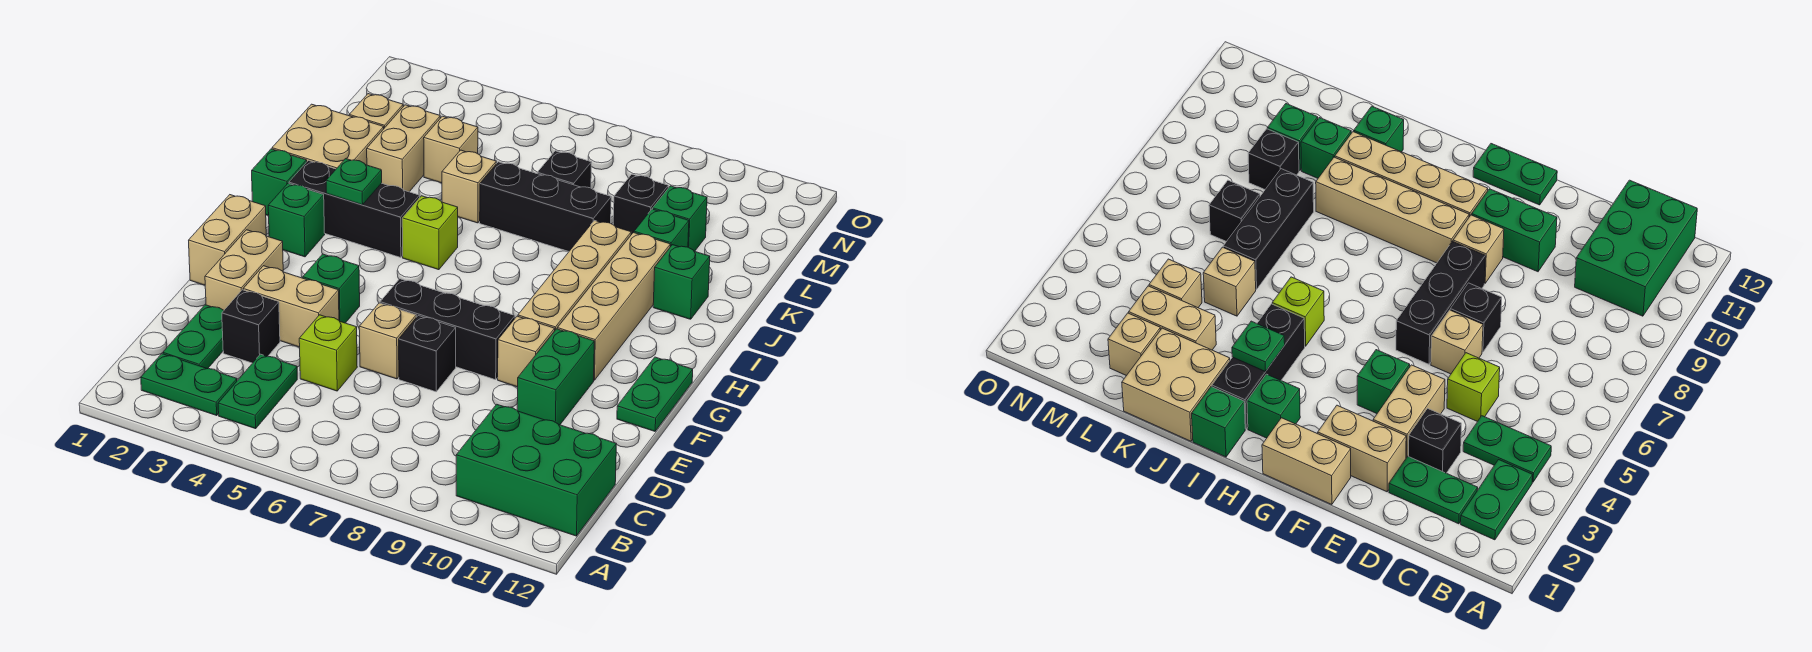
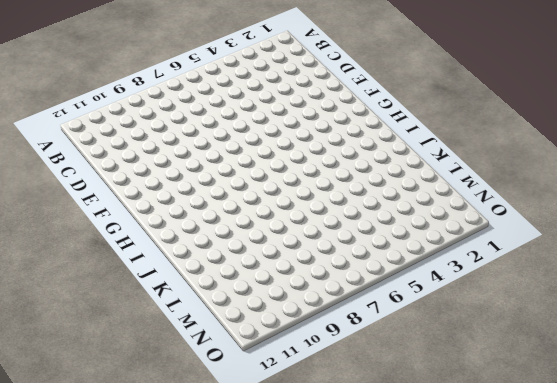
none -> green plate B2:B3 level 1
none -> green plate B4:C4 level 1
none -> green brick B10:C12 level 1
none -> green plate C2:D2 level 1

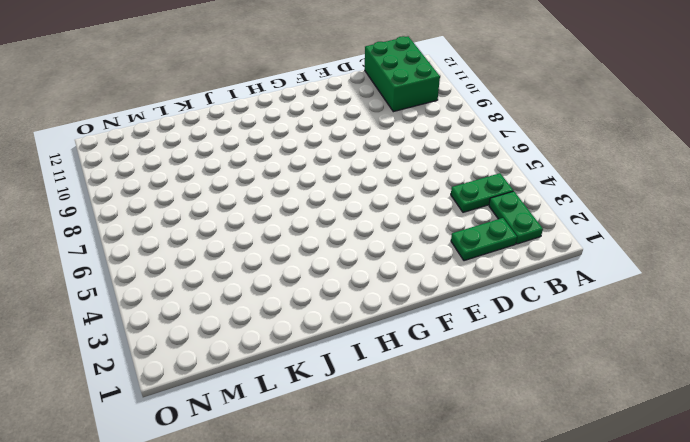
none -> black brick D3 level 1
none -> lime brick D5 level 1
none -> tan brick E2:F2 level 1
none -> tan brick E3:E4 level 1

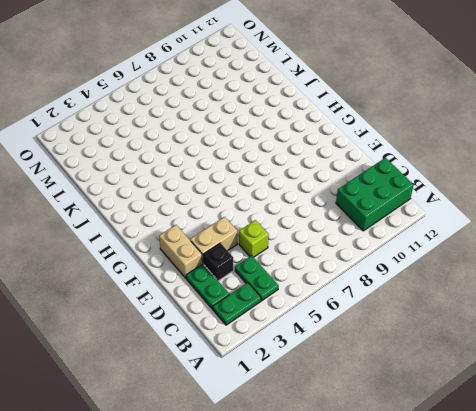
none -> tan brick E6 level 1
none -> black brick E7 level 1
none -> green brick E10:F10 level 1
none -> tan brick F1:G1 level 1

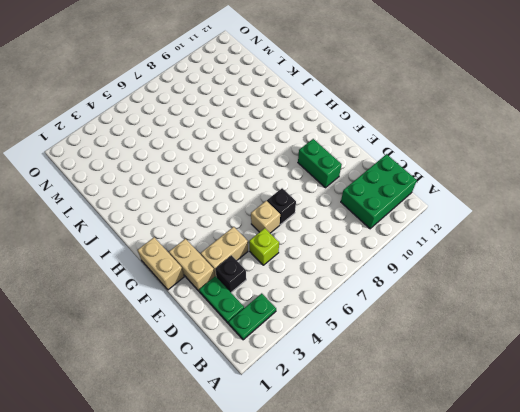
none -> green plate B4:C4 level 1
none -> green brick F4 level 1
none -> black brick F6:F8 level 1
none -> tan brick F9 level 1

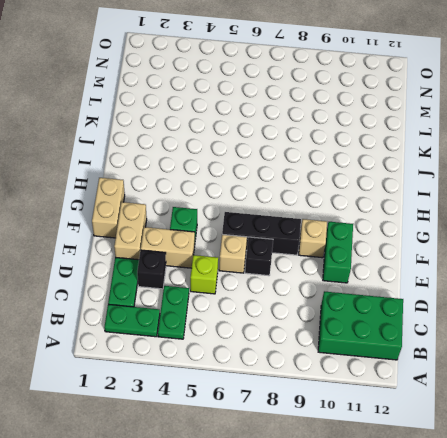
none -> green plate F12:G12 level 1
none -> tan brick G9:J9 level 1
none -> tan brick G10:J10 level 1
none -> green brick H2 level 1

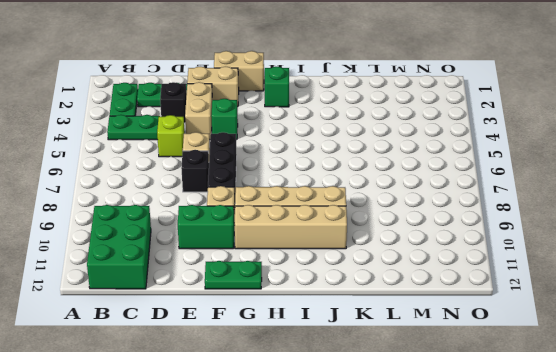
none -> green brick I1 level 1
none -> black brick I2:I4 level 1
none -> lime brick I5 level 1
none -> tan brick J1:K2 level 1

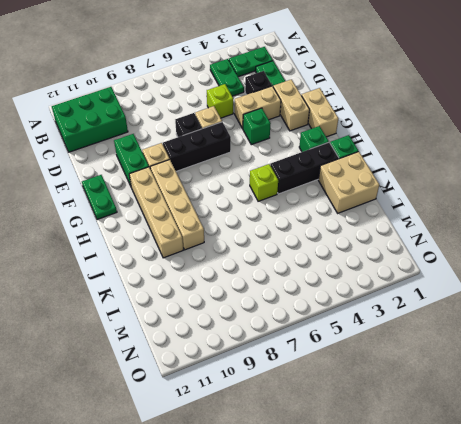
none -> green brick J11 level 1
none -> tan brick K3:L3 level 1
none -> tan brick K5 level 1
none -> black brick K6:K8 level 1

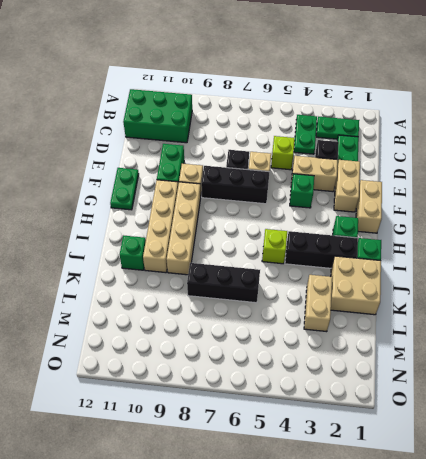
none -> tan brick K5 level 1
none -> green brick K10 level 1
none -> tan brick L2 level 1
none -> tan brick L4 level 1

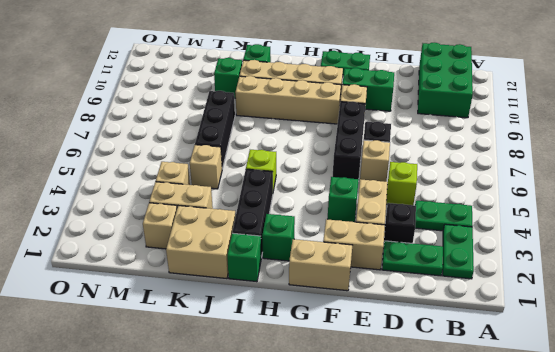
none -> black brick L7 level 1
none -> black brick L9 level 1
none -> green brick L10 level 1
none -> green plate I3 level 2

